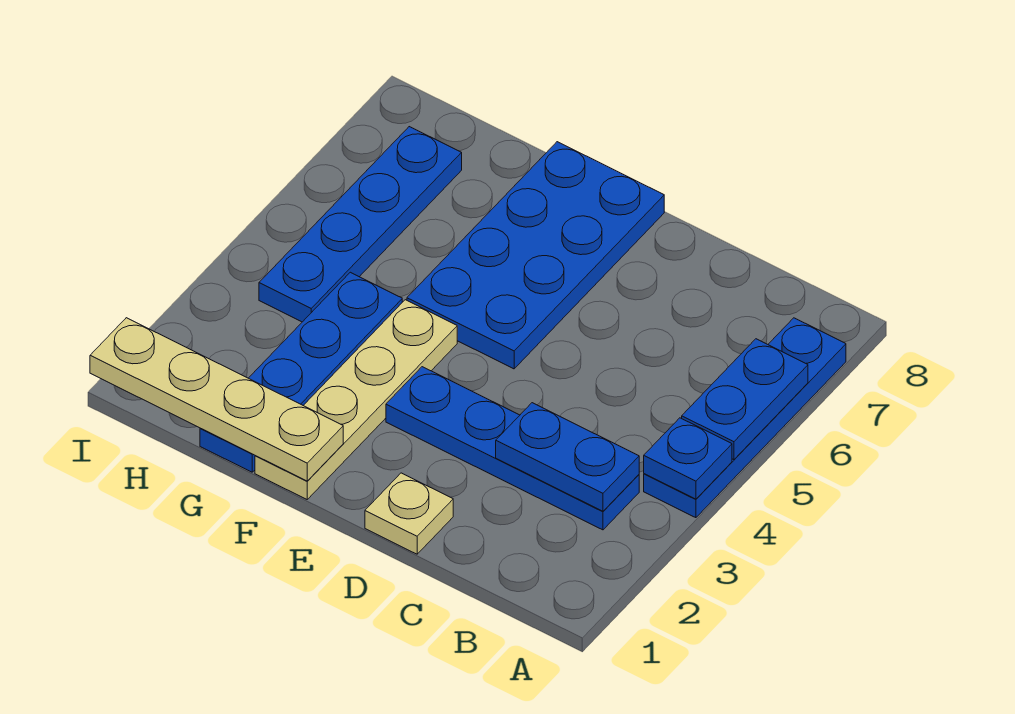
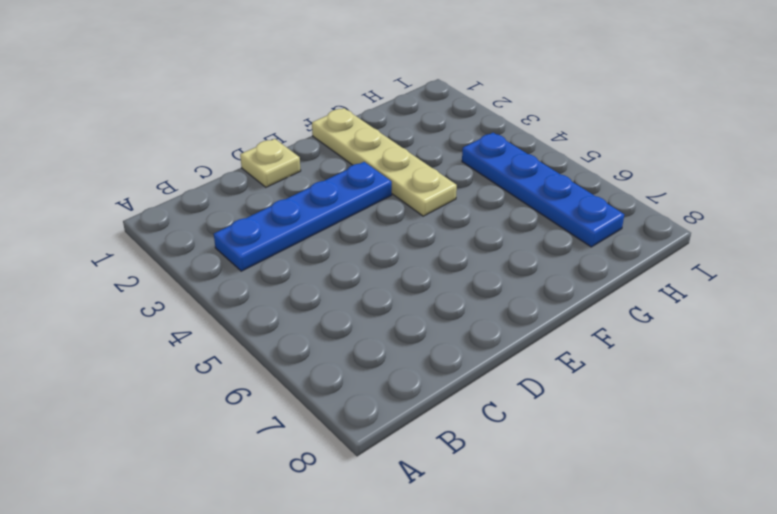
none -> blue plate A4:A7 level 1
none -> blue plate E5:F8 level 1

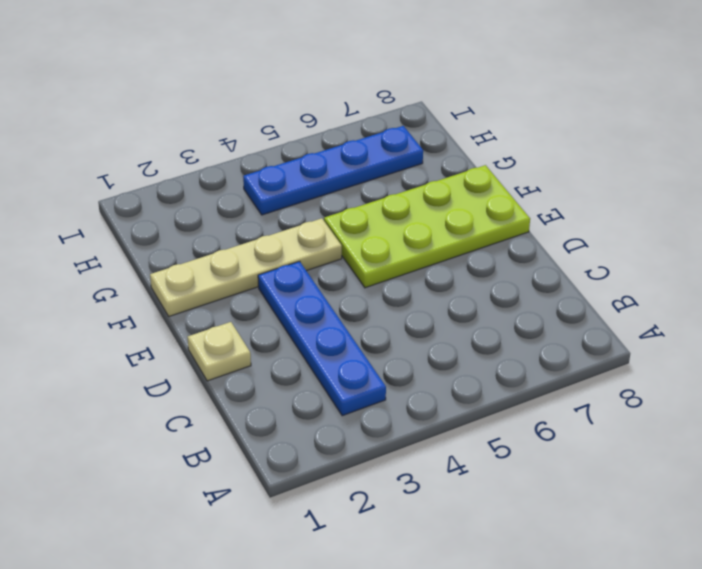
lime plate E5:F8 level 1 -> blue plate E5:F8 level 1
none -> blue plate A4:A7 level 1
none -> blue plate G1:G4 level 1

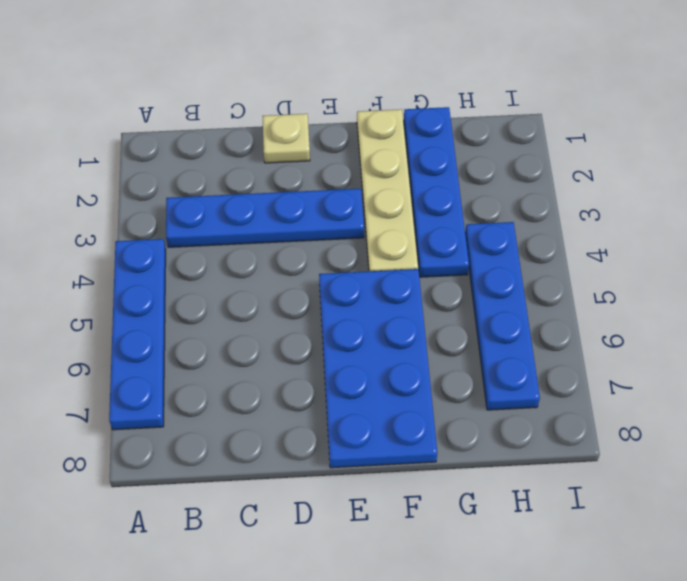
none -> blue plate A4 level 2
none -> blue plate A5:A6 level 2

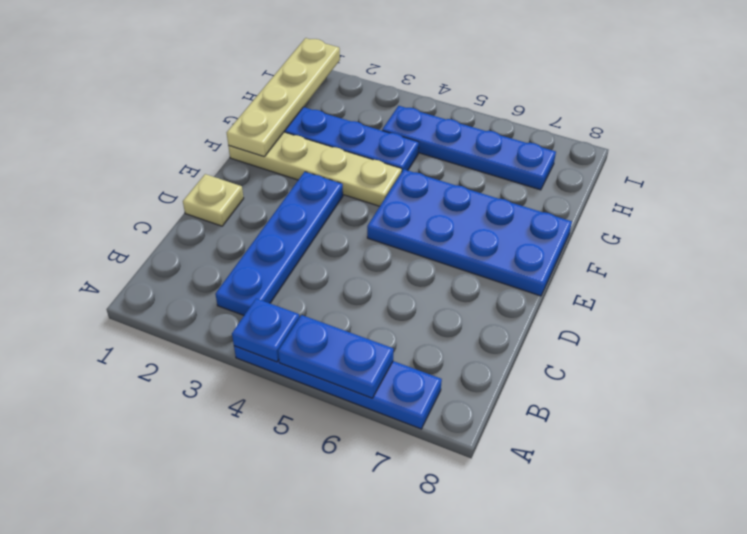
none -> blue plate B3:C3 level 2

